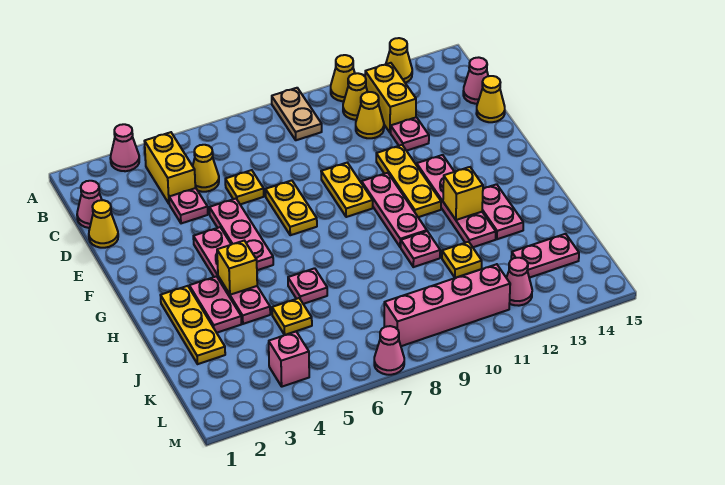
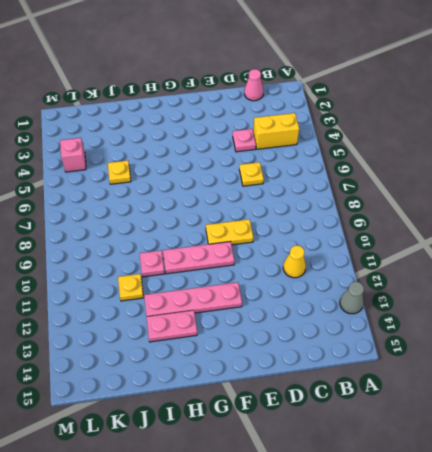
grey cone A13 level 1 -> yellow cone A13 level 1
none -> pink cone A3 level 1
none -> tan plate A9:B9 level 1
none -> yellow cone A11 level 1
none -> yellow cone B11 level 1

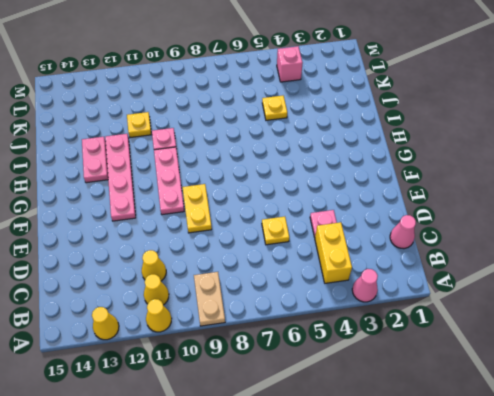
none -> yellow brick B12:C12 level 1
none -> yellow cone C5 level 1
none -> pink cone C15 level 1
none -> yellow cone D1 level 1

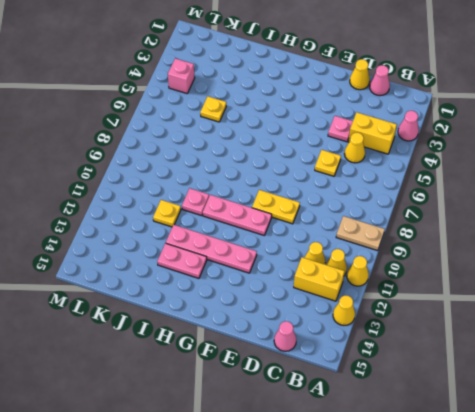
none -> pink plate D12 level 1
none -> yellow cone D15 level 1
none -> pink plate E5:G5 level 1
none -> yellow plate E7:F7 level 1

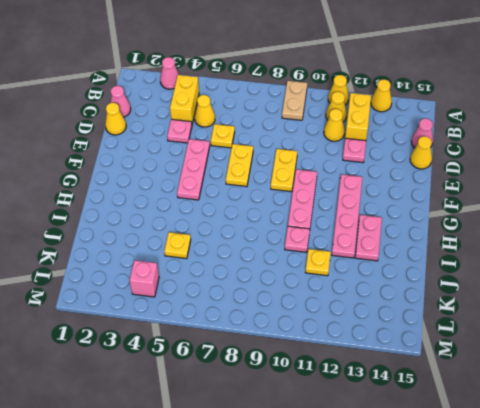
none -> yellow plate E11:G11 level 1
none -> pink plate F4:I4 level 1
none -> yellow plate H2:J2 level 1
none -> pink plate H3:I3 level 1

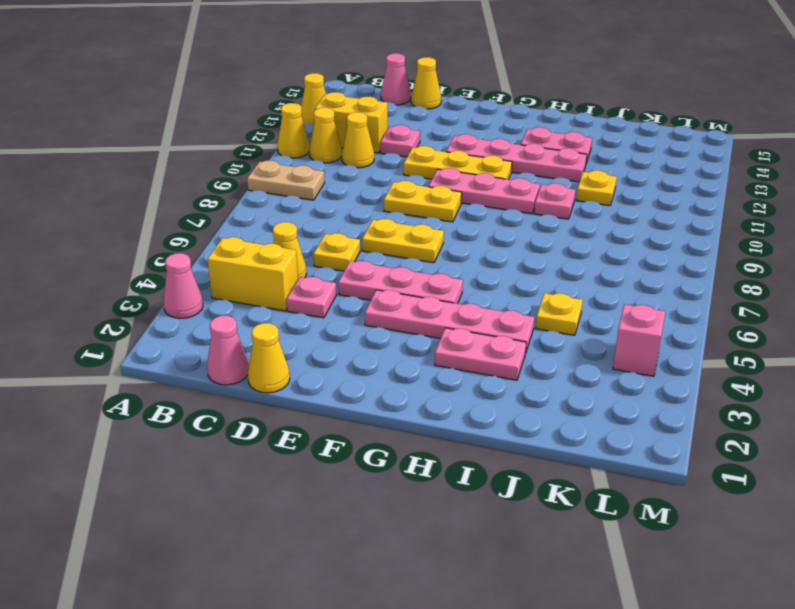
none -> yellow plate H2:J2 level 1
none -> pink plate I6 level 1
none -> pink plate K13:K14 level 1
none -> pink brick L8:L11 level 1

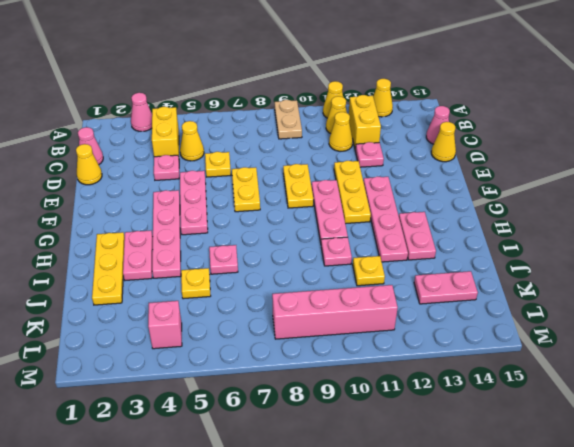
none -> pink cone L12 level 1
none -> pink cone M7 level 1
none -> yellow brick H4 level 2
none -> yellow brick H12 level 2

